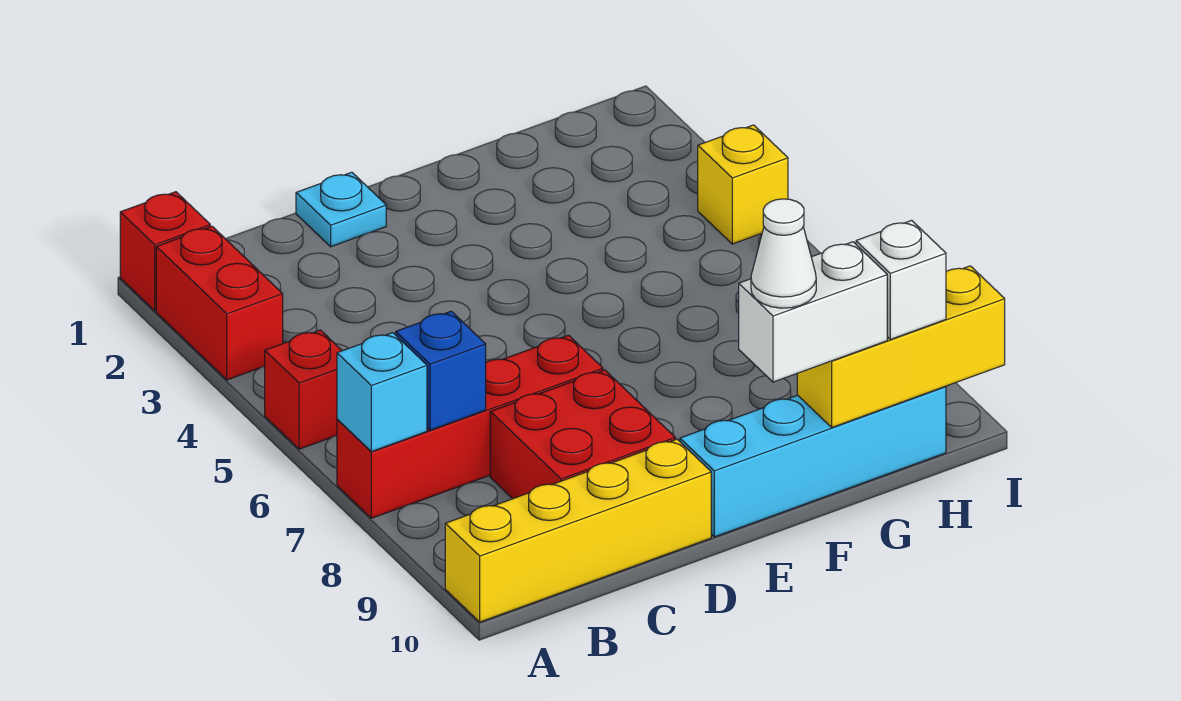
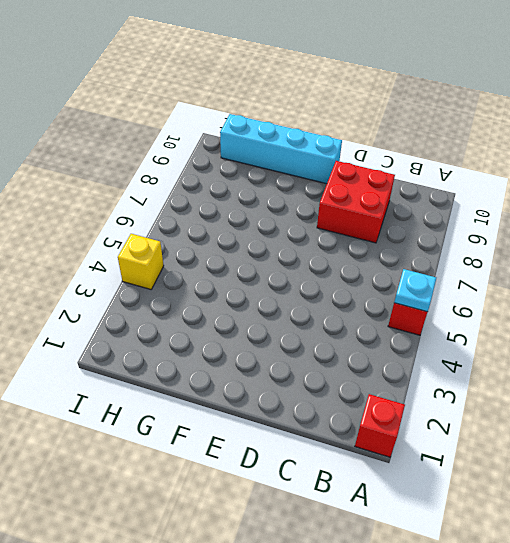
cyan plate A5 level 2 -> cyan plate D1 level 1
none -> red brick A2:A3 level 1
none -> red brick A7:D7 level 1
none -> yellow brick A10:D10 level 1

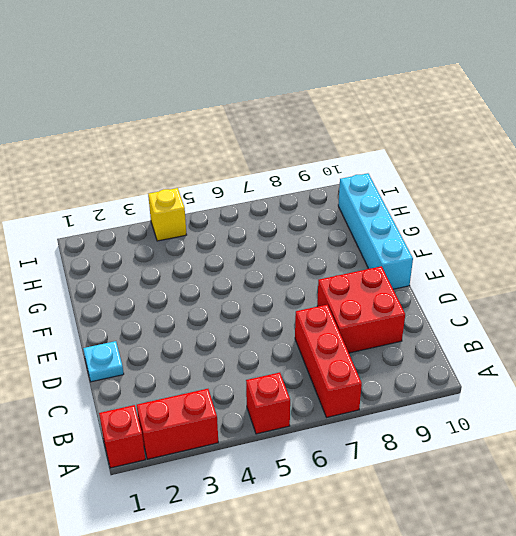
red brick A7:C7 level 1 -> red brick A7:D7 level 1
none -> yellow brick A10:D10 level 1
none -> cyan brick A7 level 2
none -> blue brick B7 level 2

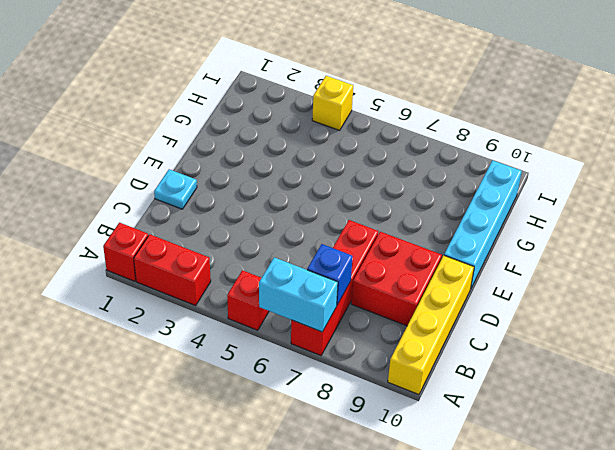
cyan brick A6:A7 level 2 -> cyan brick A7 level 2
none -> yellow brick G10:I10 level 2
none -> white brick F10:G10 level 3
none -> white brick H10 level 3

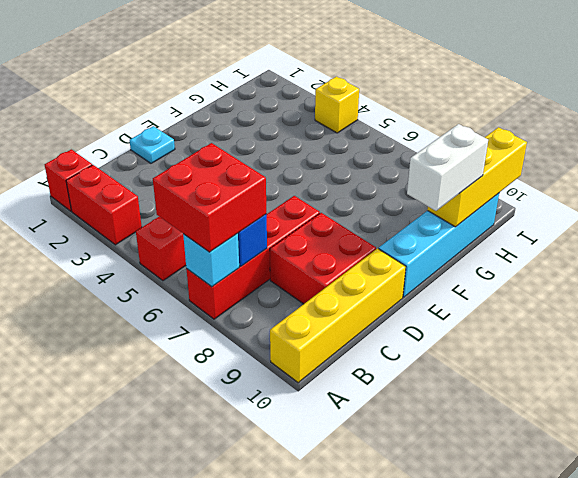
red brick A6:B7 level 3 -> none
none -> white brick H10 level 3
none -> white cone F10 level 4

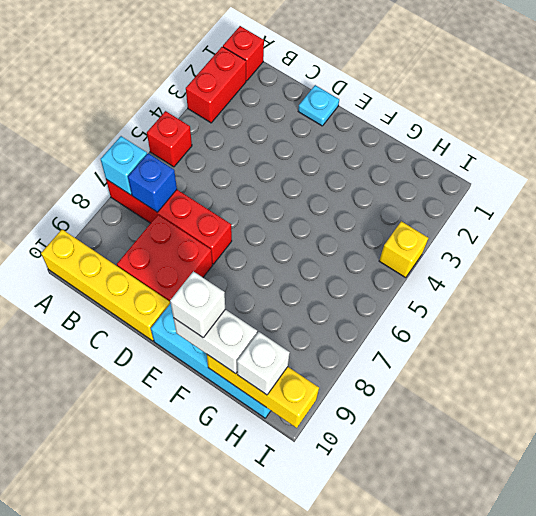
white brick F10 level 4 -> white cone F10 level 4

